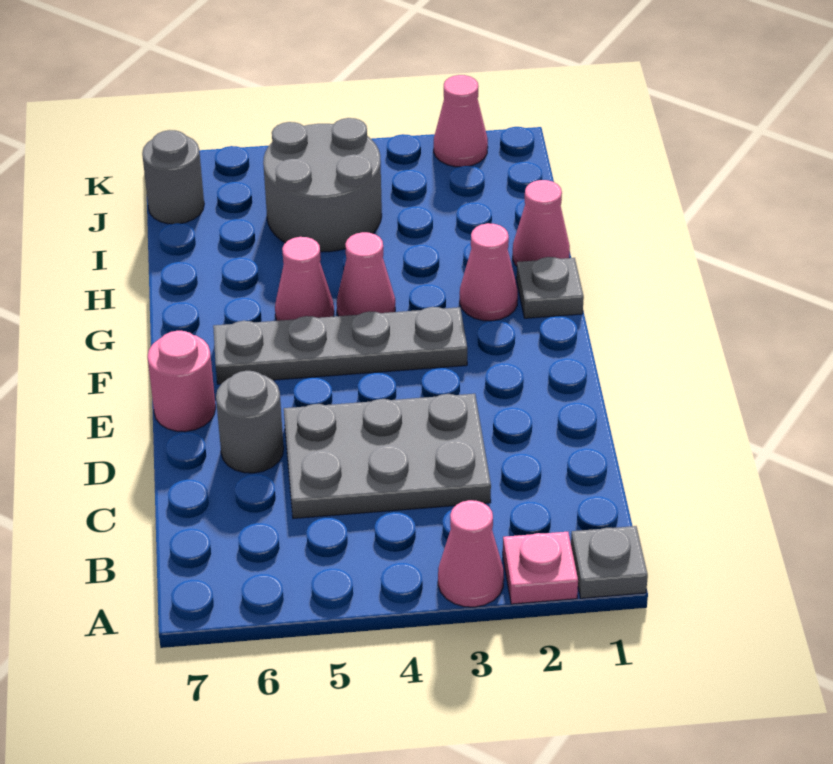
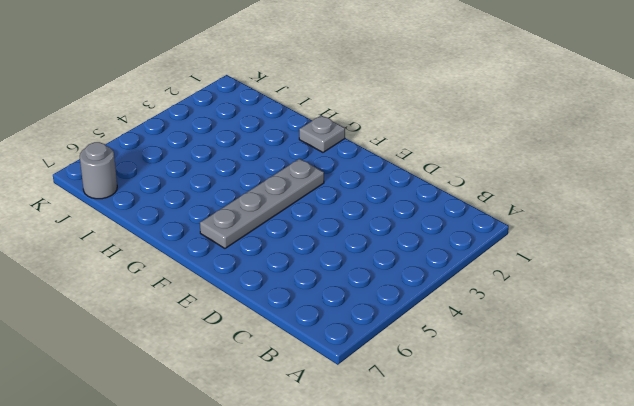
none -> grey plate A1 level 1
none -> pink plate A2 level 1
none -> pink cone A3 level 1

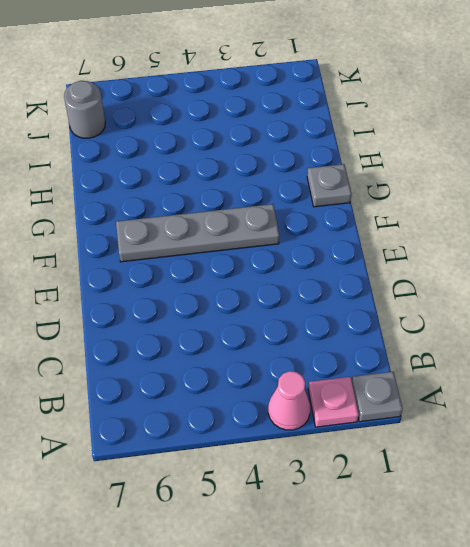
none -> grey plate C3:D5 level 1
none -> grey round brick D6 level 1
none -> pink round brick E7 level 1

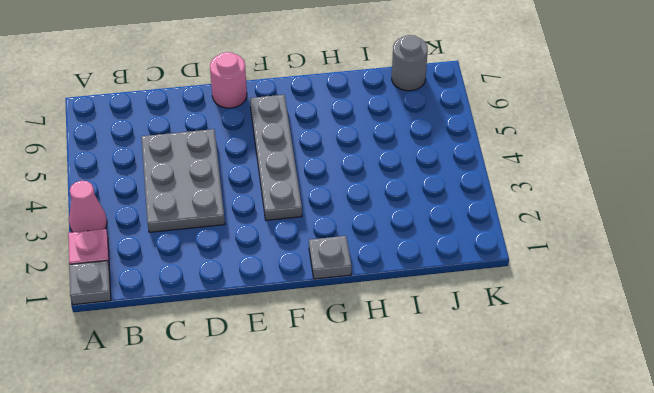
none -> grey round brick D6 level 1
none -> pink cone G2 level 1
none -> pink cone G4 level 1

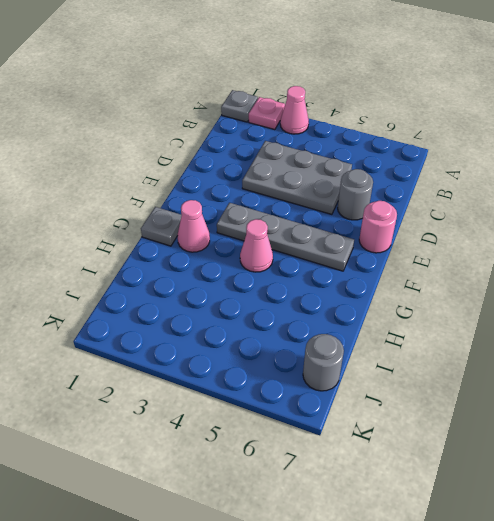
none -> pink cone G5 level 1
none -> pink cone H1 level 1
none -> grey round brick I4:J5 level 1

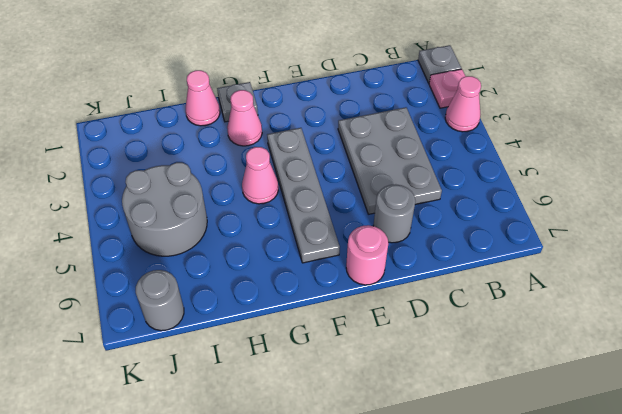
none -> pink cone G5 level 1
none -> pink cone K2 level 1

